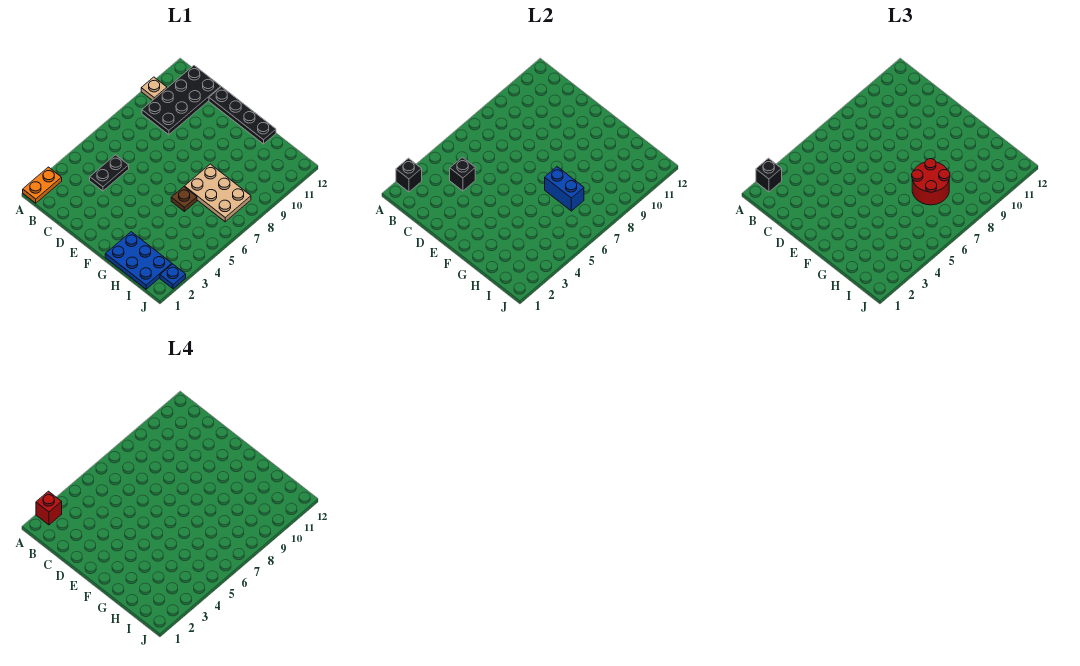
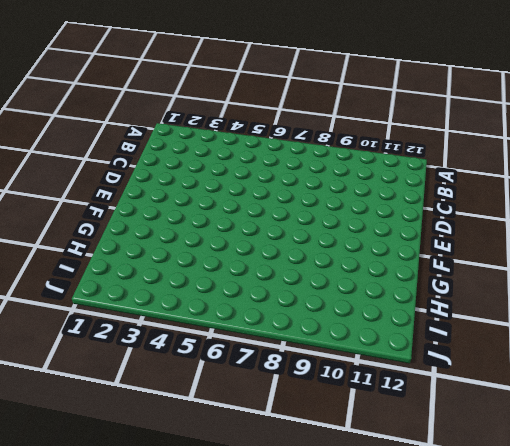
none -> orange plate A1:A2 level 1
none -> tan plate A10 level 1
none -> black plate B9:C12 level 1

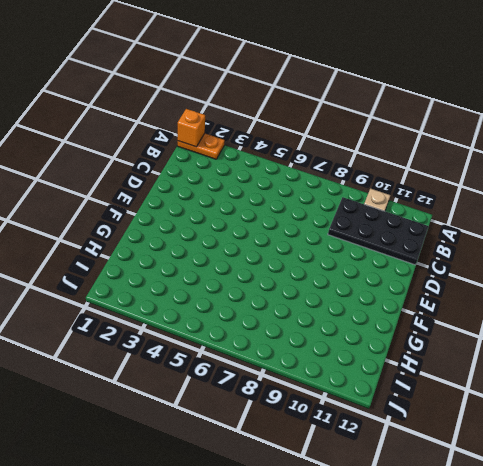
orange brick A1 level 2 -> none
none -> black plate C4:C5 level 1
none -> black plate D12:G12 level 1
none -> blue plate G1:I2 level 1

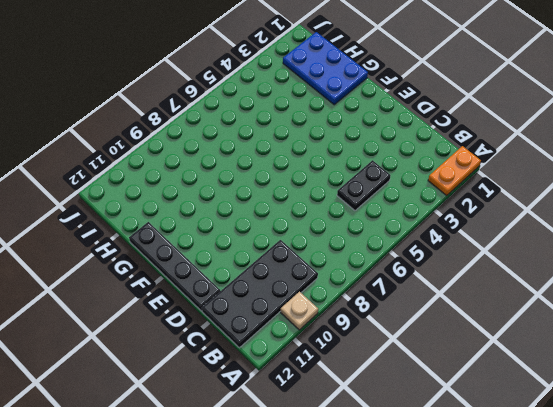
none -> brown plate G6 level 1
none -> tan plate G7:I8 level 1
none -> blue plate J2 level 1

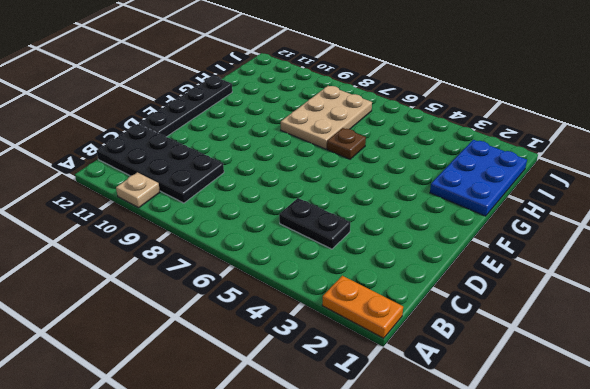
none -> blue plate J2 level 1
none -> black brick A2 level 2
none -> black brick C4 level 2

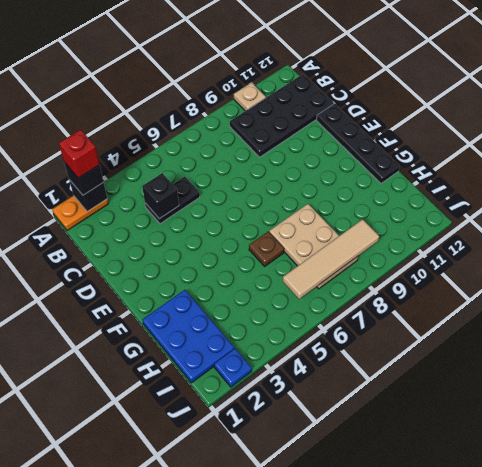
tan tile I6:I9 level 2 -> none
none -> blue brick G7:H7 level 2
none -> red round brick G7:H8 level 3

